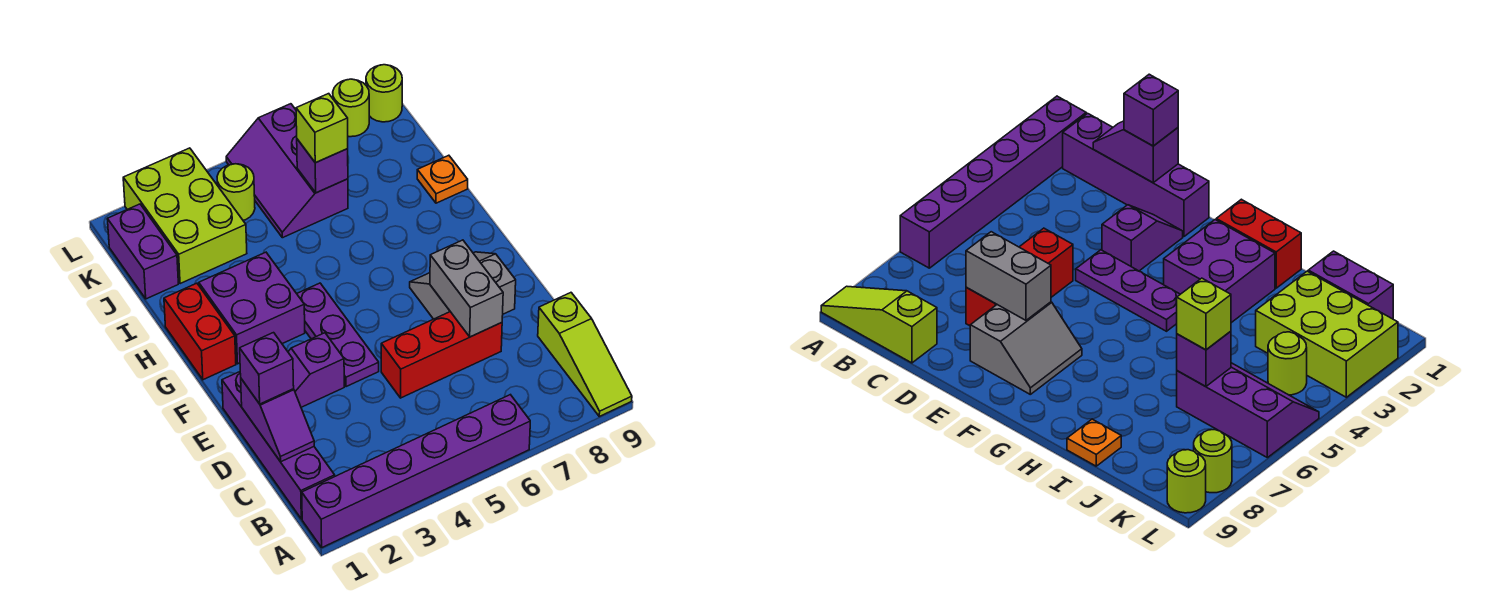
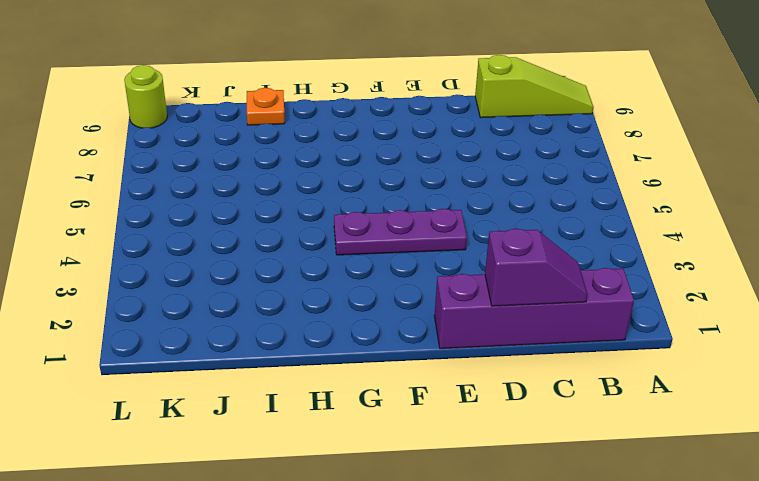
none -> purple brick A1:A6 level 1
none -> red brick D5:D7 level 1
none -> purple slope E2:E3 level 1 top 3

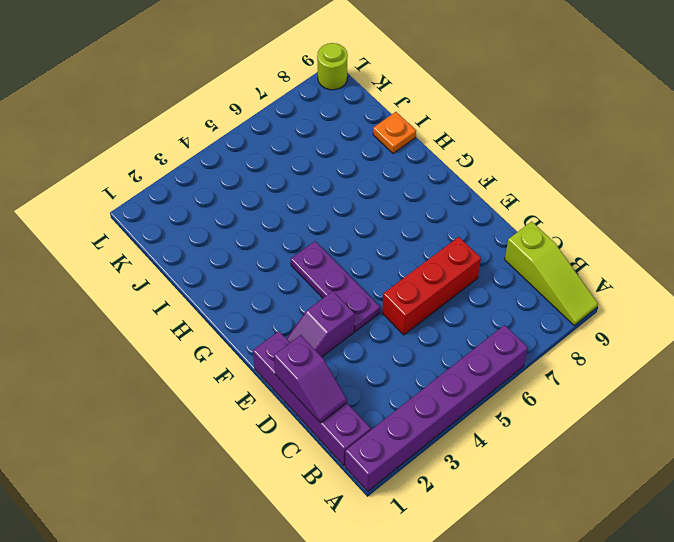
none -> grey slope E7:F8 level 1 top E
none -> red brick G1:H1 level 1
none -> purple brick G2:H3 level 1

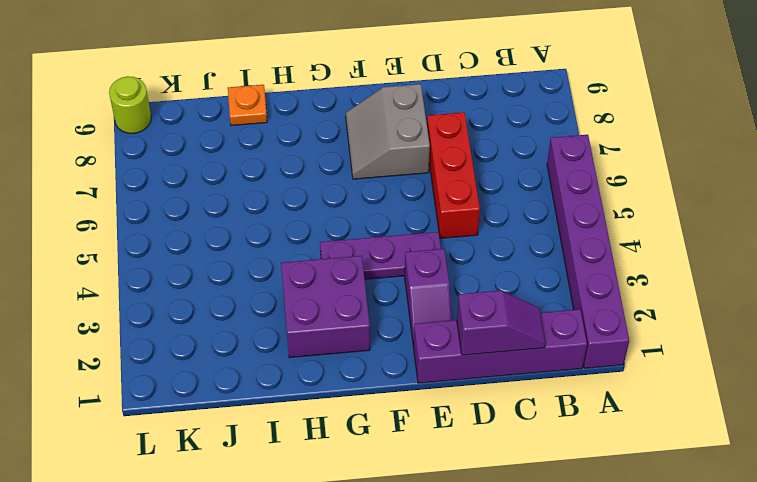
none -> lime slope A9:C9 level 1 top C
none -> red brick G1:H1 level 1
none -> purple brick J1:K1 level 1

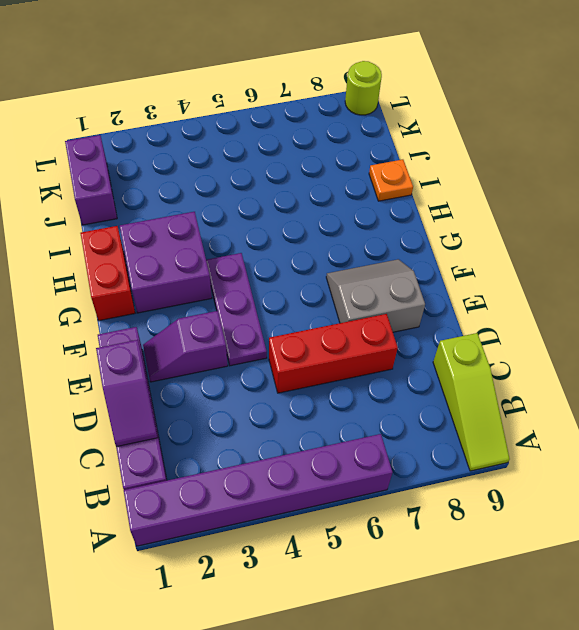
none -> lime brick J2:L3 level 1
none -> purple slope J5:L6 level 1 top 6
none -> lime round brick K4 level 1

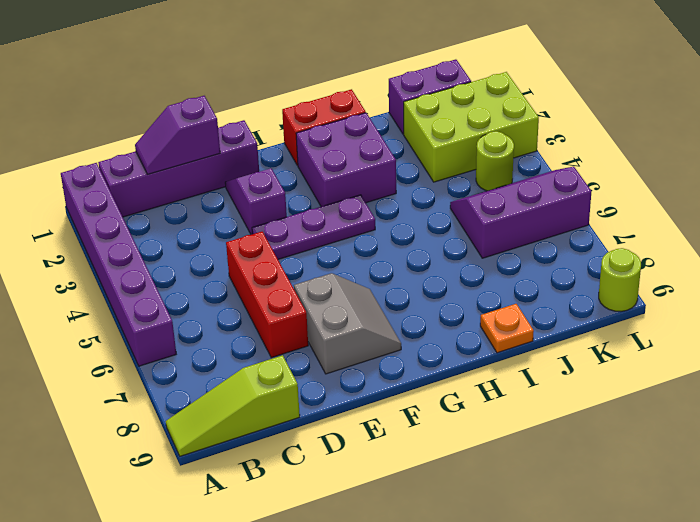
none -> lime round brick L8 level 1
none -> grey brick D7:E7 level 2
none -> purple brick J6 level 2

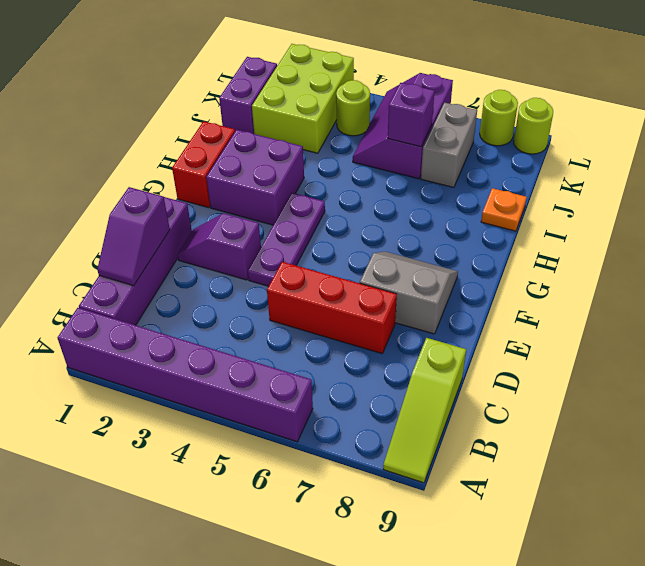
grey brick J7:K7 level 1 -> grey brick D7:E7 level 2
none -> purple brick D1 level 3
none -> lime brick J6 level 3

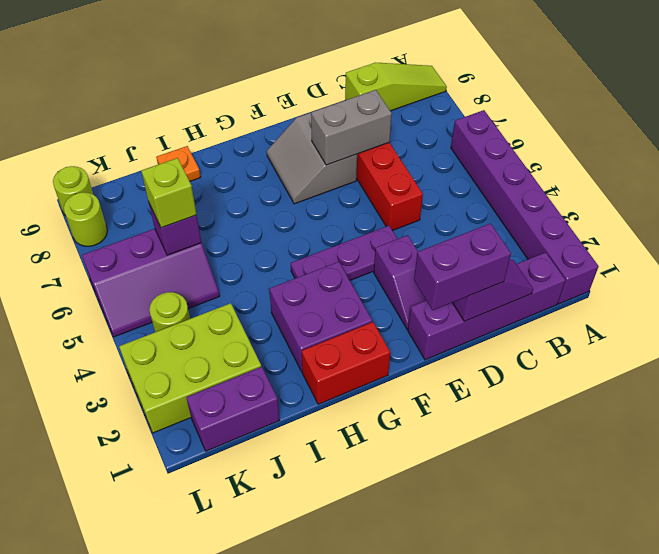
purple brick D1:E1 level 3 -> purple brick D1 level 3

